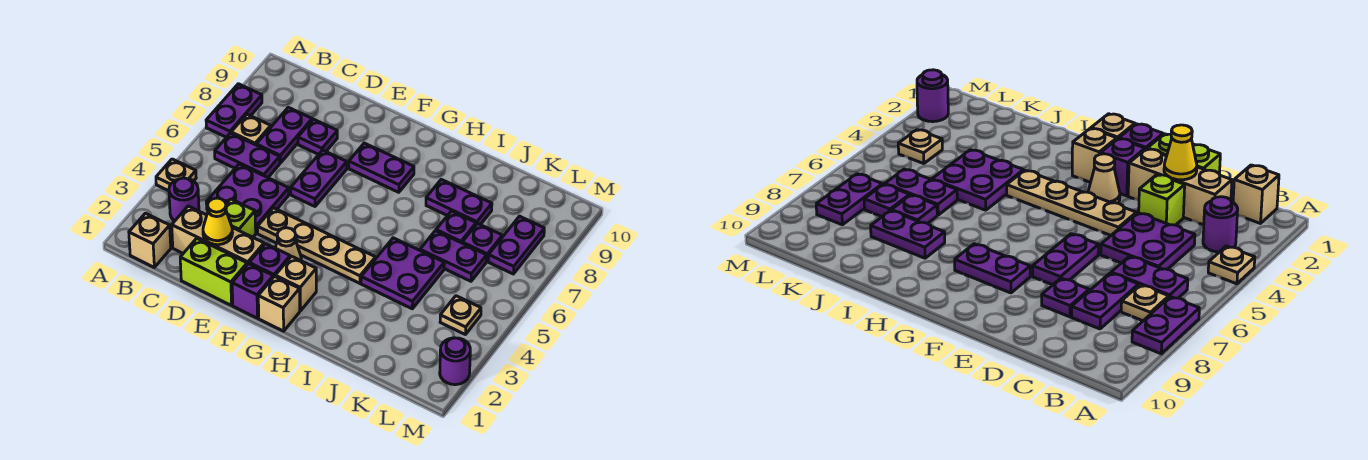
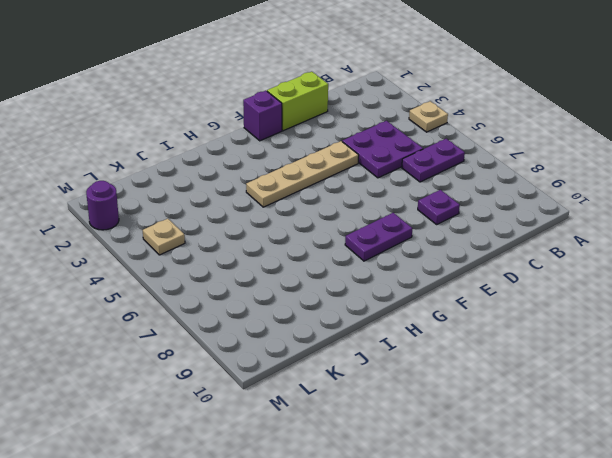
none -> purple plate A7:A8 level 1
none -> tan brick B1 level 1
none -> purple round brick B3 level 1

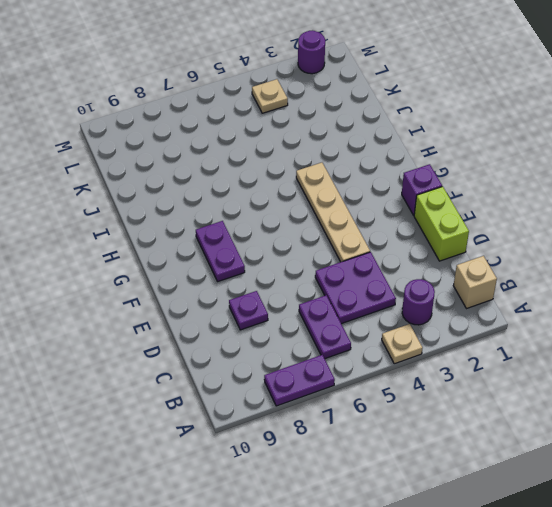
none -> tan plate B7 level 1
none -> tan brick C2:E2 level 1
none -> purple plate C7:C8 level 1

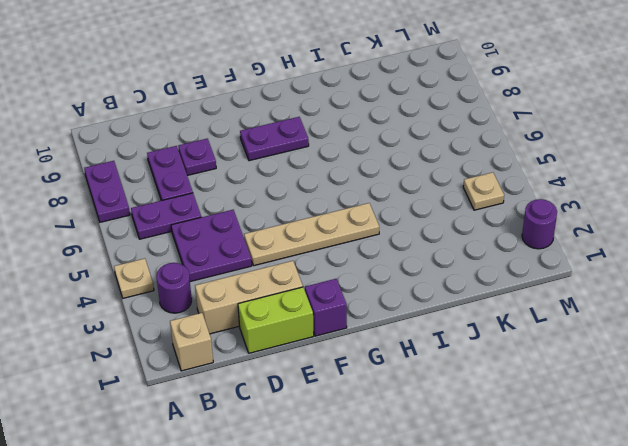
none -> tan plate B7 level 1
none -> lime brick D3 level 1
none -> purple plate E6:E7 level 1

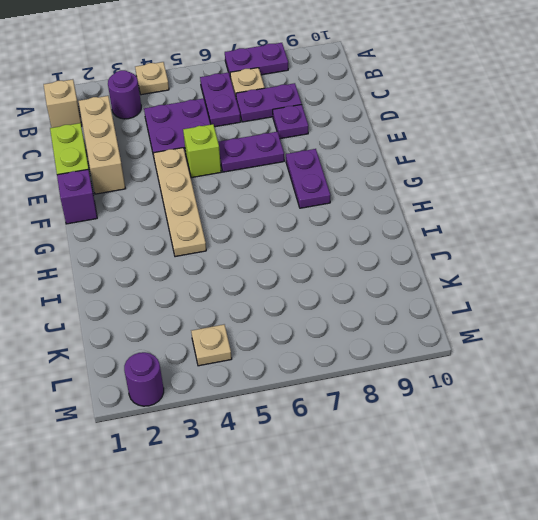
lime brick E5 level 1 -> lime brick D3 level 1
none -> purple brick F2 level 1
none -> tan cone F3 level 1
none -> tan brick G1 level 1

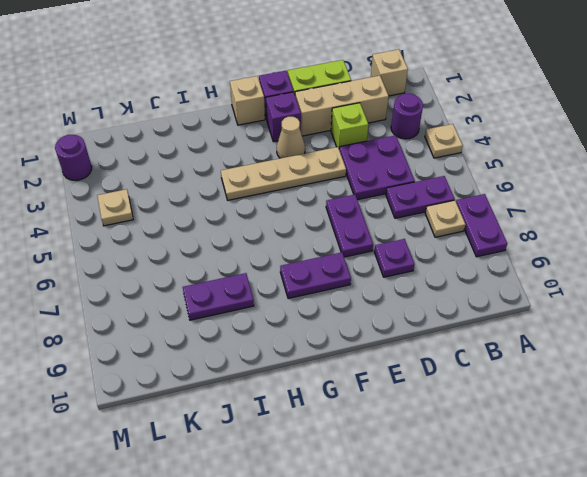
none -> purple plate C7:C8 level 1
none -> tan brick G2 level 1
none -> purple plate I4:J5 level 1

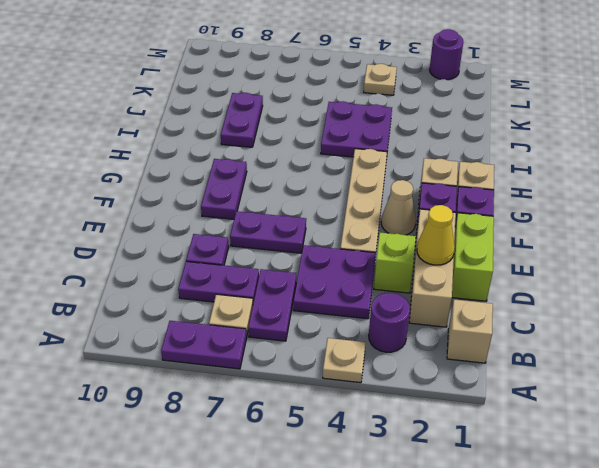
none -> purple plate J6:K6 level 1
none -> purple plate J7 level 1
none -> purple plate K7 level 1

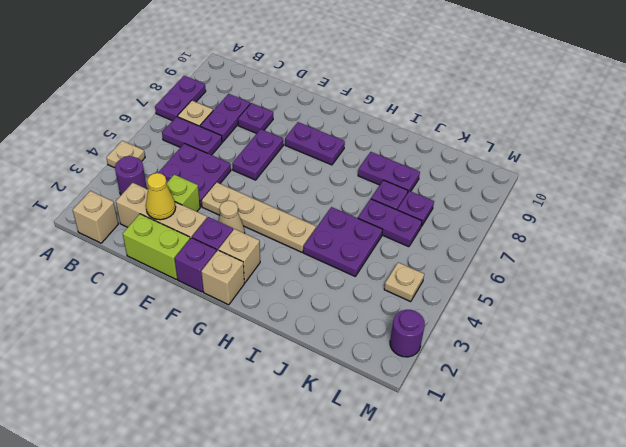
none -> purple plate L7:L8 level 1

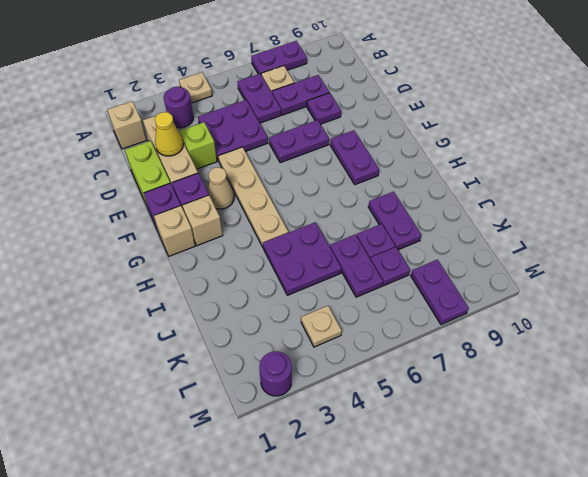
purple plate L8:M8 level 1 -> purple plate L7:L8 level 1

